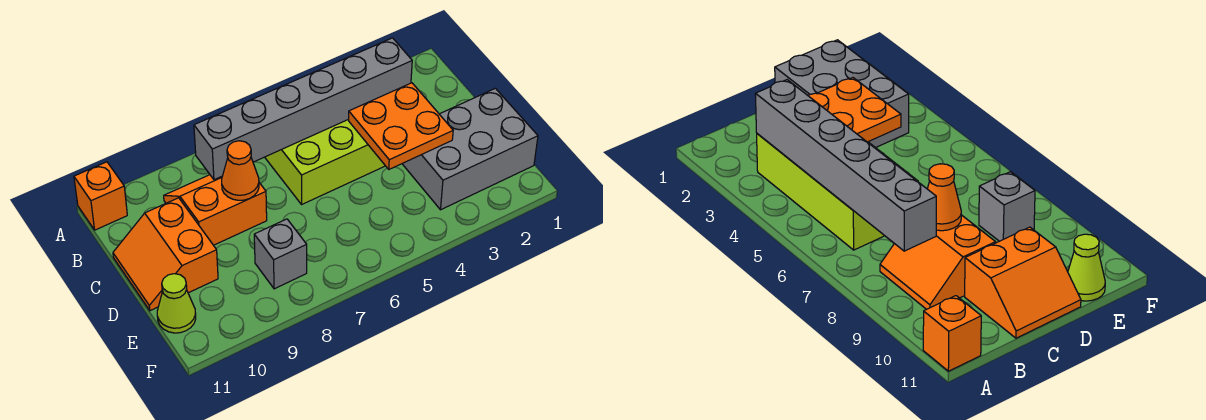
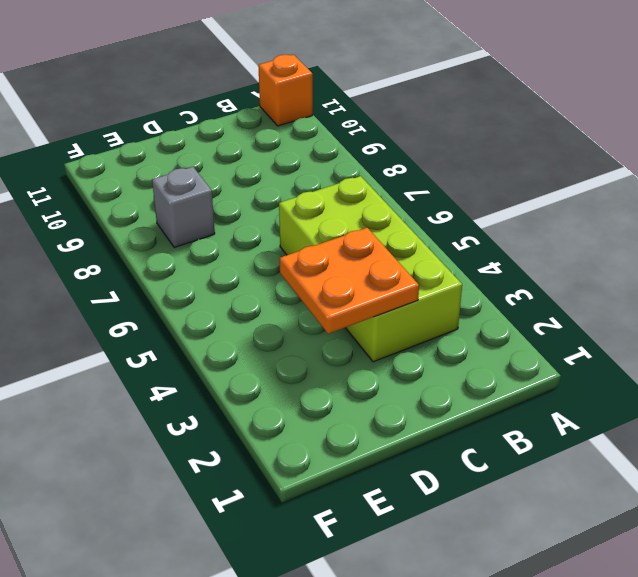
none -> orange slope B8:C9 level 1 top C
none -> orange slope C10:D11 level 1 top 10

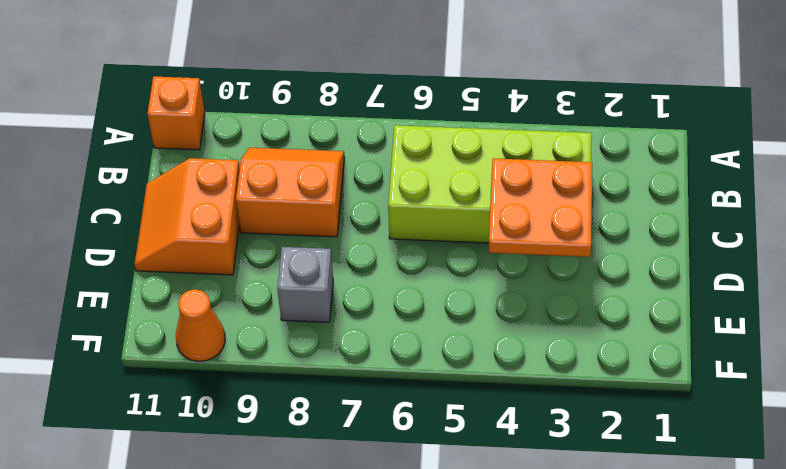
orange cone F10 level 1 -> orange cone C8 level 2
none -> grey brick D1:E3 level 1
none -> lime cone E11 level 1

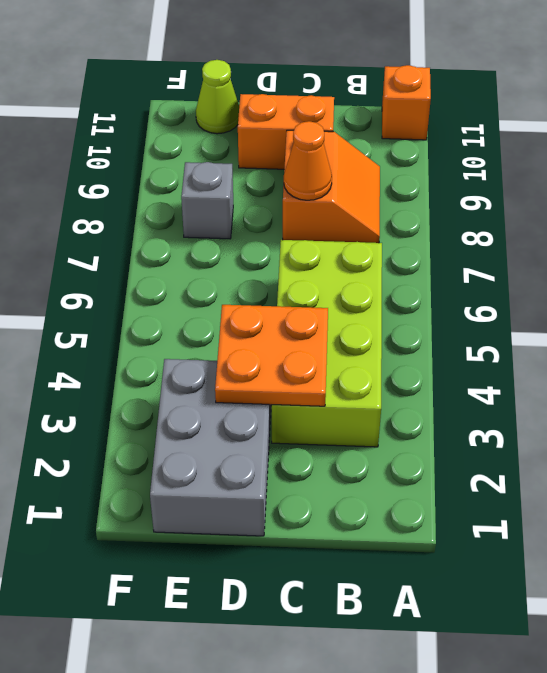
none -> grey brick B3:B8 level 2

